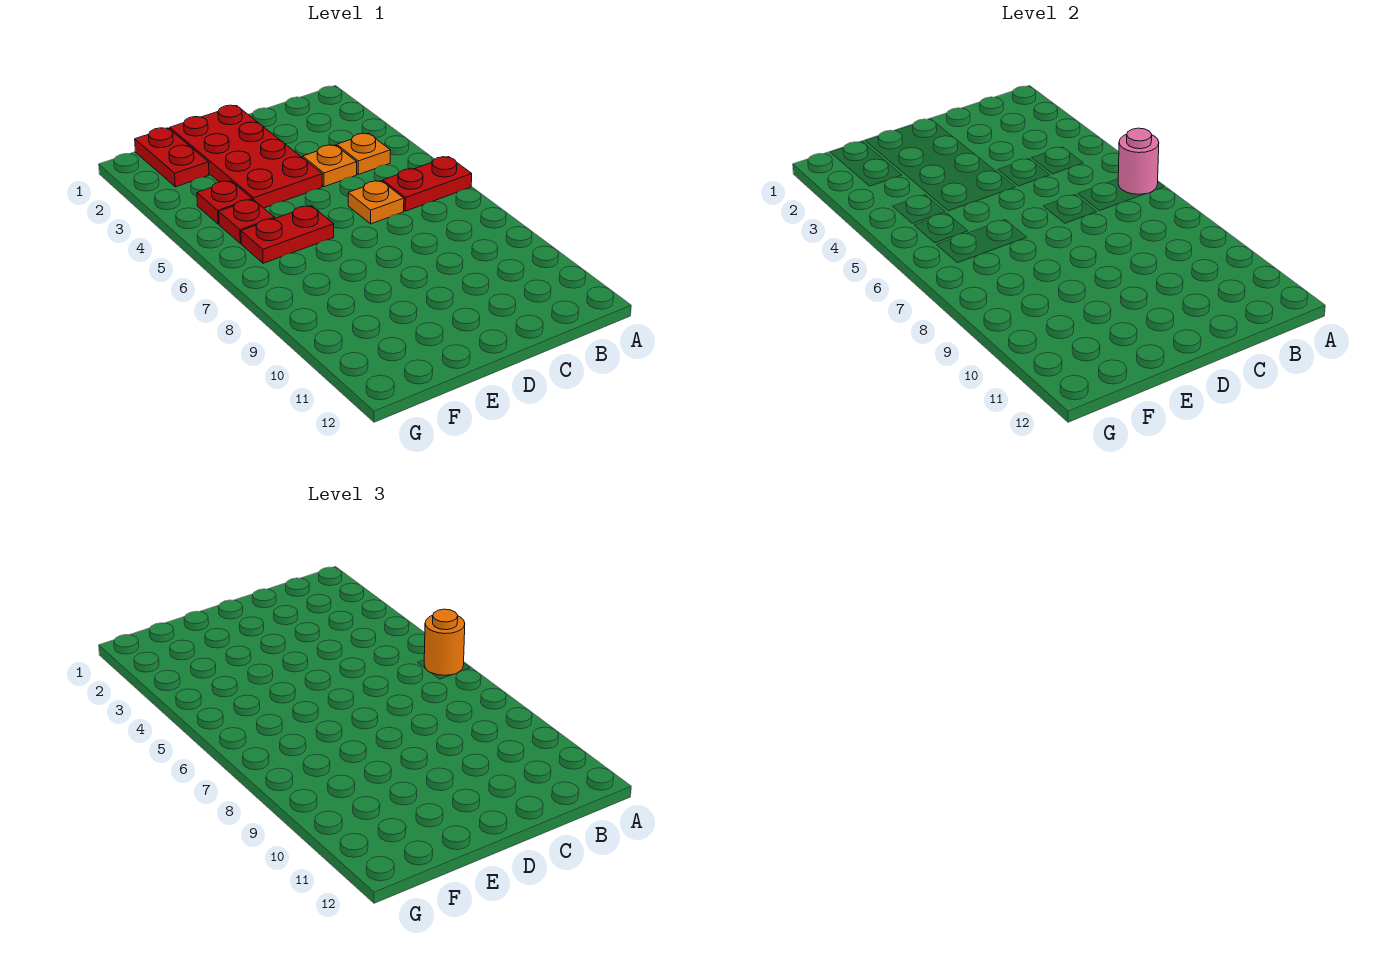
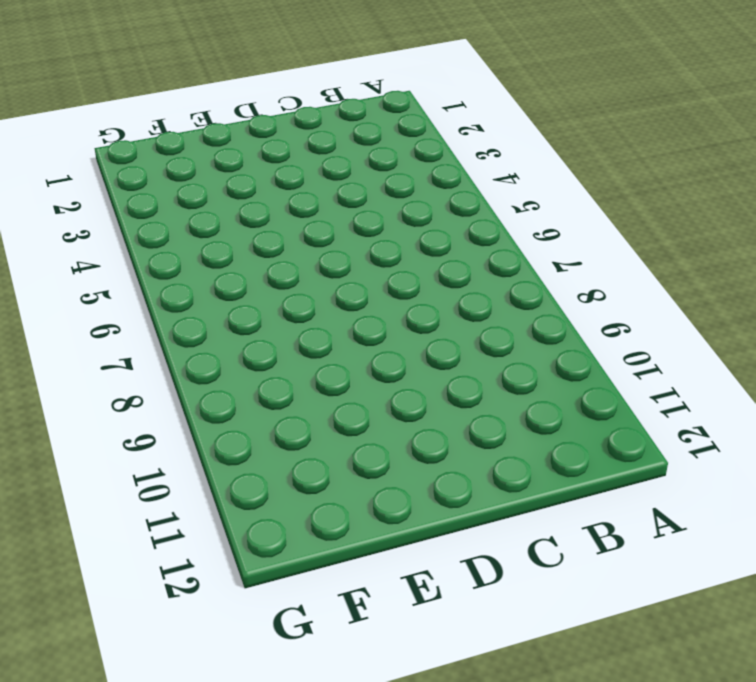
none -> red plate A6:B6 level 1
none -> orange plate B4 level 1

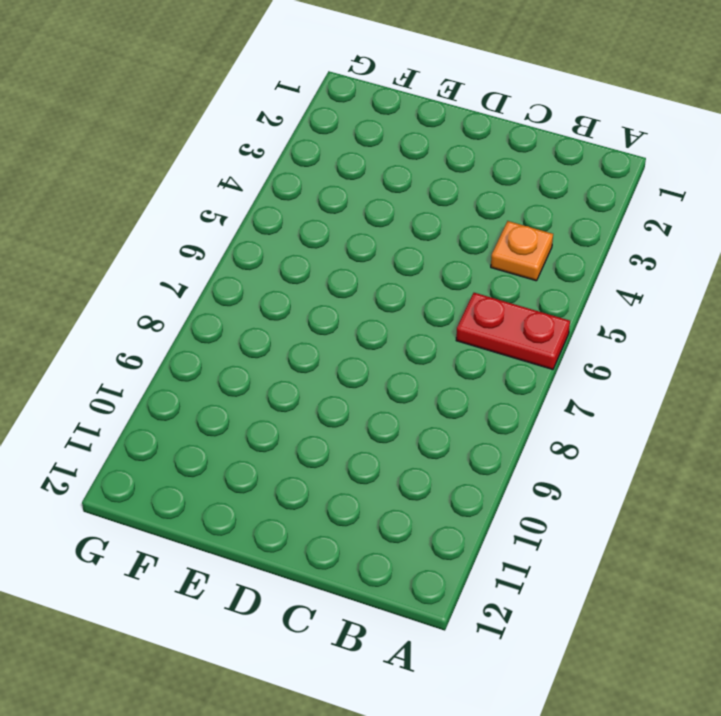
none -> orange plate C4 level 1
none -> orange plate C6 level 1

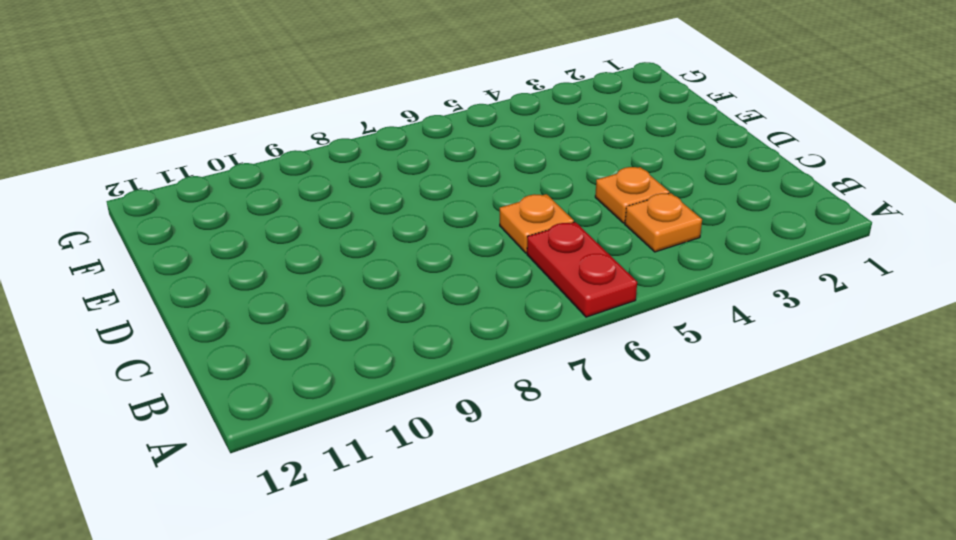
none -> red plate D1:E4 level 1
none -> red plate E6:F6 level 1

